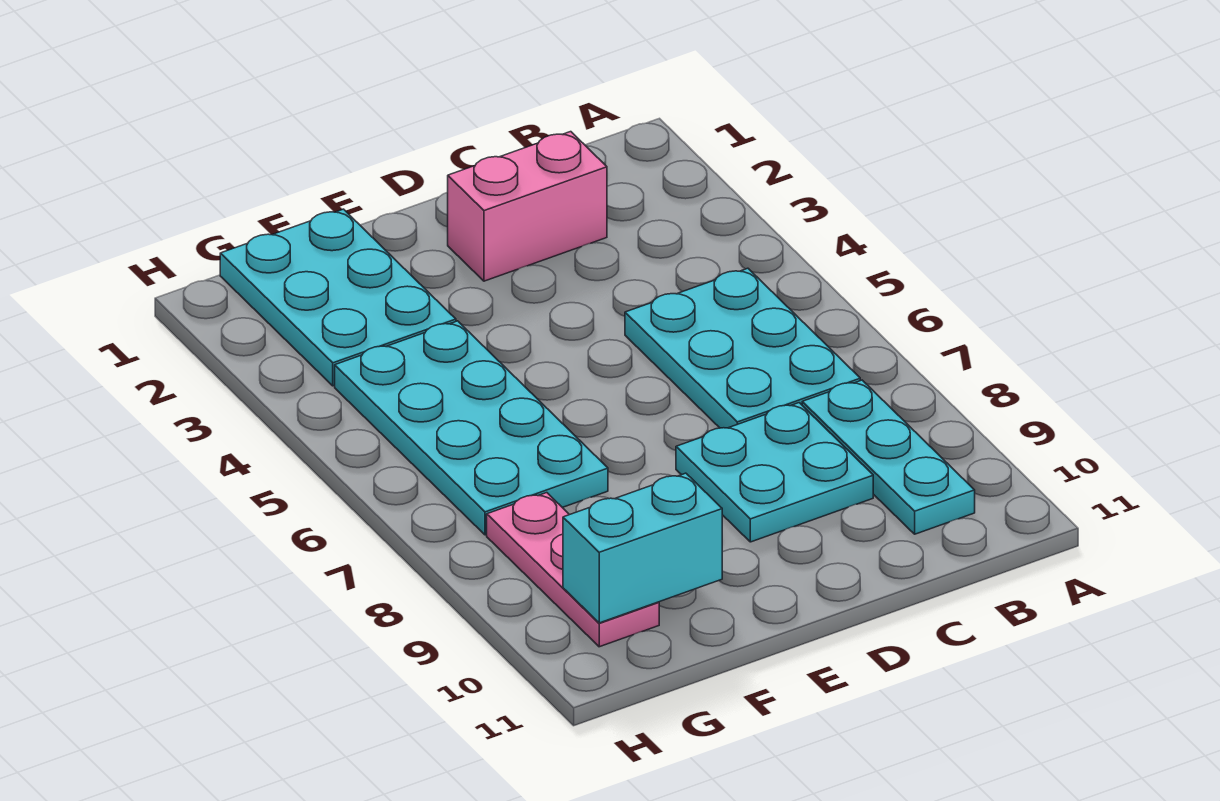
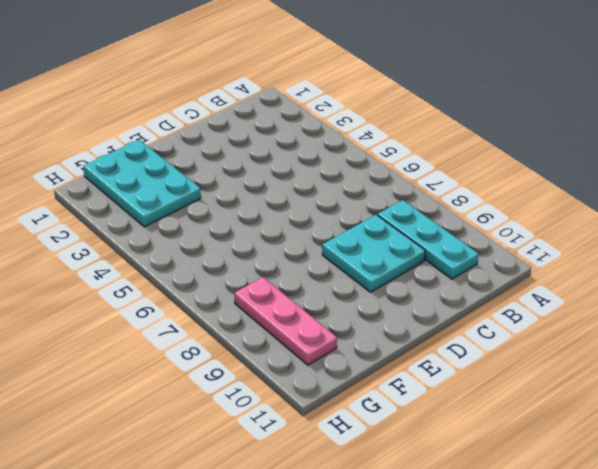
none -> cyan plate B5:C7 level 1
none -> pink brick C2:D2 level 1

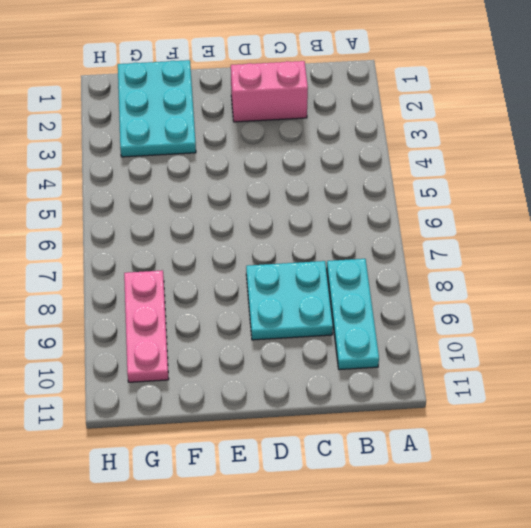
none -> cyan plate B5:C7 level 1
none -> cyan plate F4:G7 level 1

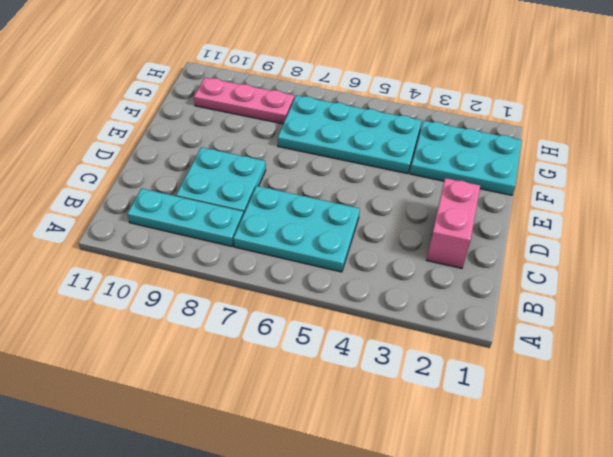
none -> cyan brick F10:G10 level 2

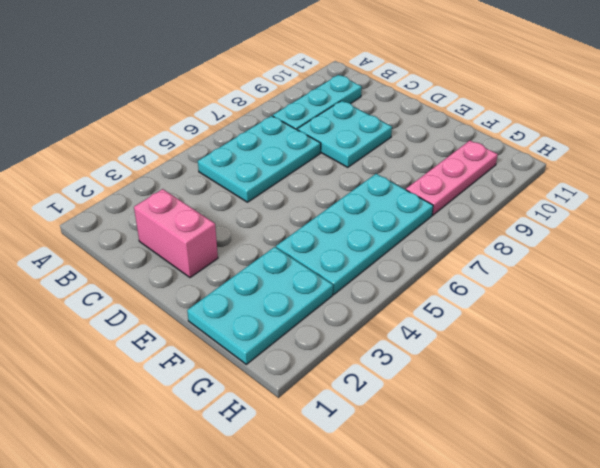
none -> cyan brick F10:G10 level 2

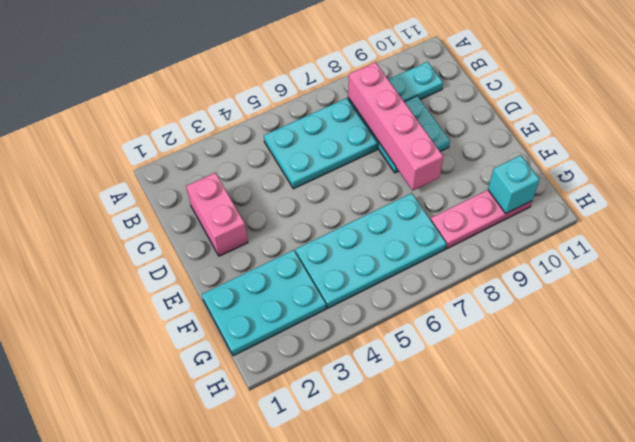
pink brick B8:E8 level 2 -> none
cyan brick G10 level 2 -> cyan brick F10:G10 level 2

